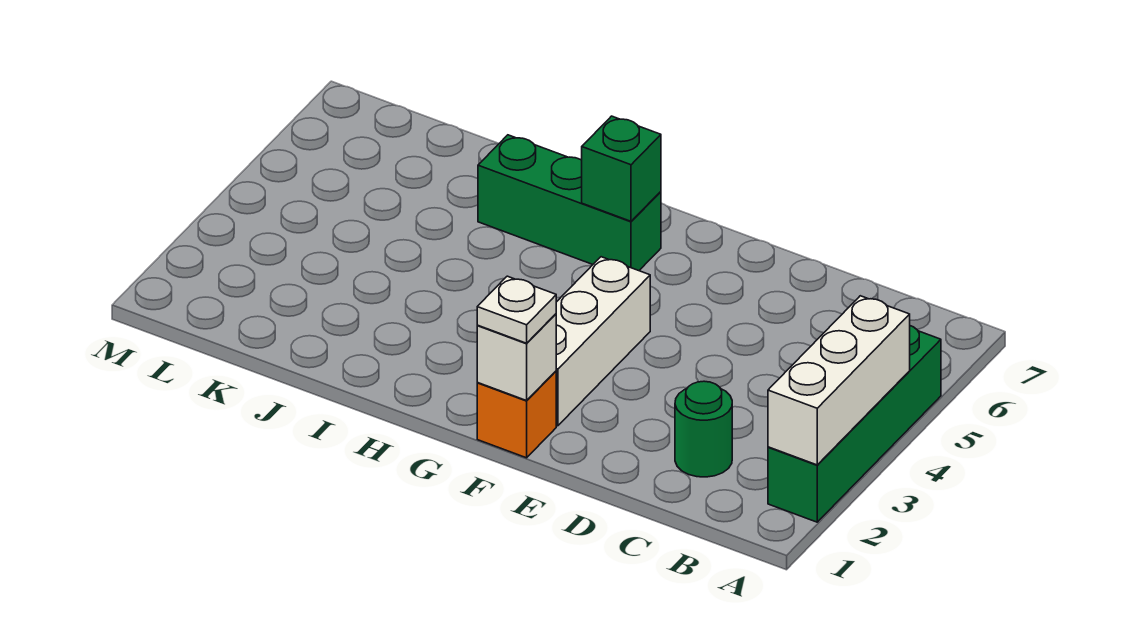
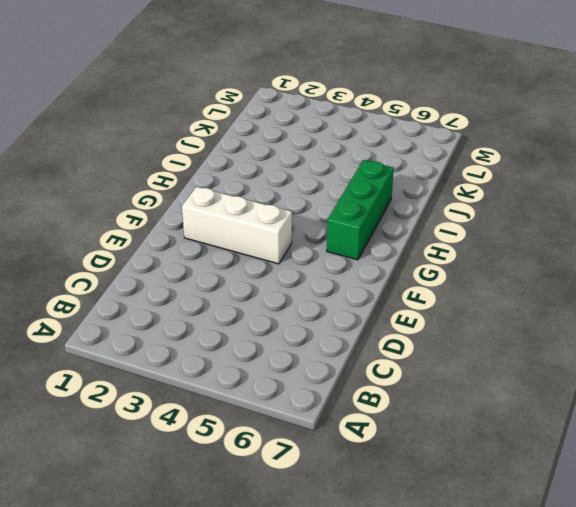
none -> green brick A2:A5 level 1
none -> green round brick C2 level 1

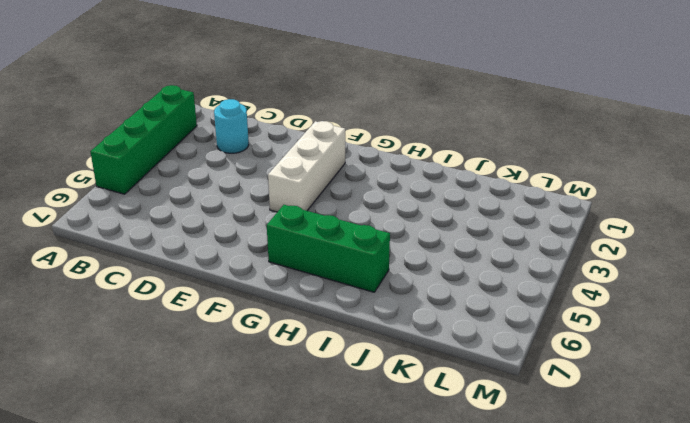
cyan round brick C2 level 1 -> green round brick C2 level 1
none -> orange brick F1 level 1
none -> white brick A2:A4 level 2

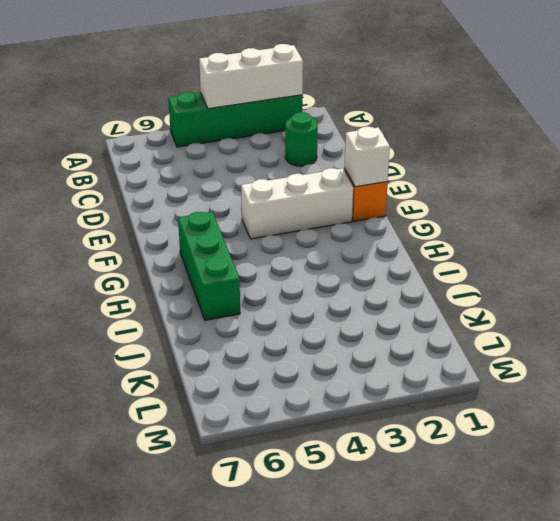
none -> green brick G6 level 2
none -> white plate F1 level 3

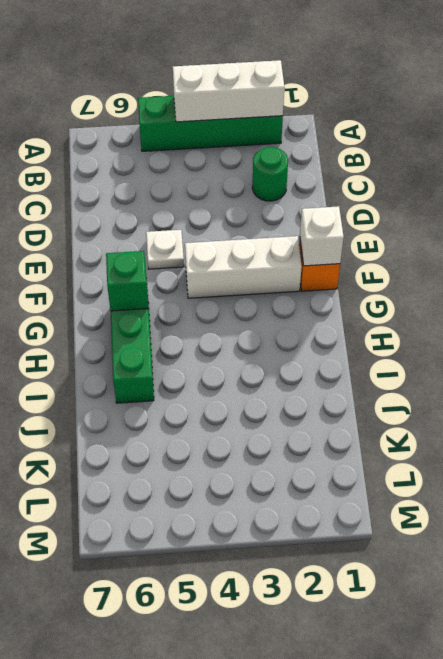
white plate E5 level 1 -> white plate F1 level 3

